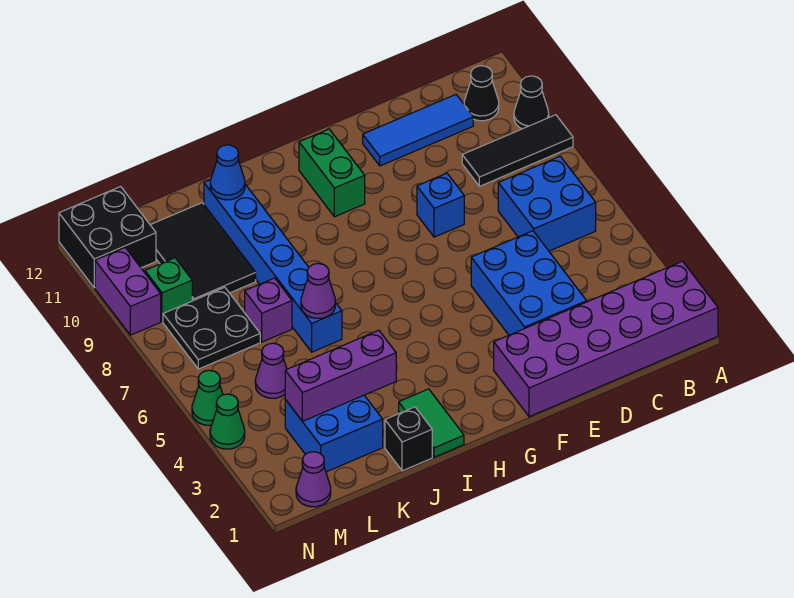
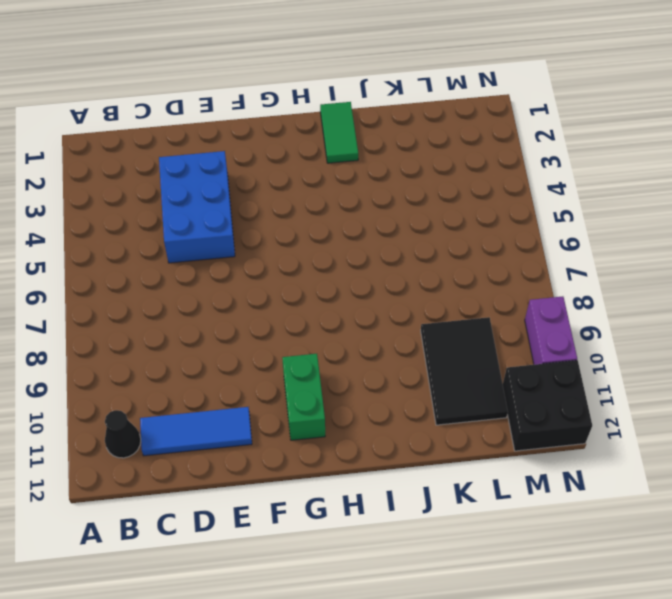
none -> purple brick A1:F2 level 1
none -> black tile A9:C9 level 1
none -> black cone A10 level 1

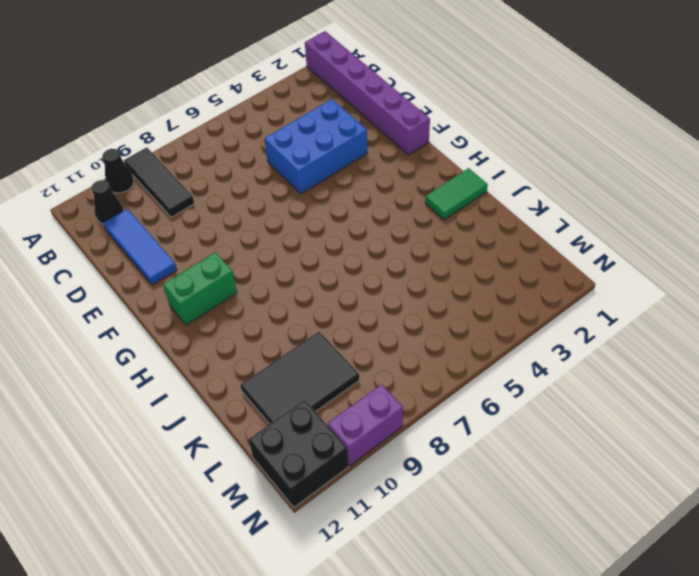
purple brick A1:F1 level 1 -> purple brick A1:F2 level 1
none -> blue brick B6:C7 level 1
none -> blue brick E8 level 1
none -> black brick J1 level 1

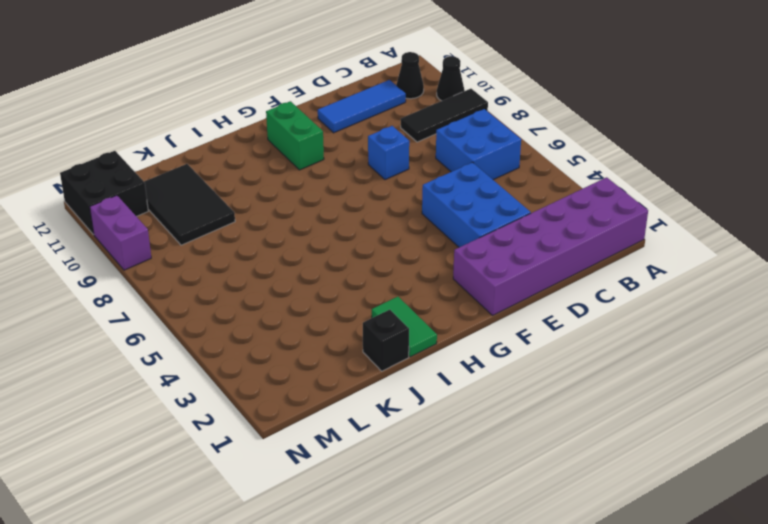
none -> blue brick J6:J11 level 1
none -> blue brick K2:L3 level 1
none -> purple brick K7 level 1

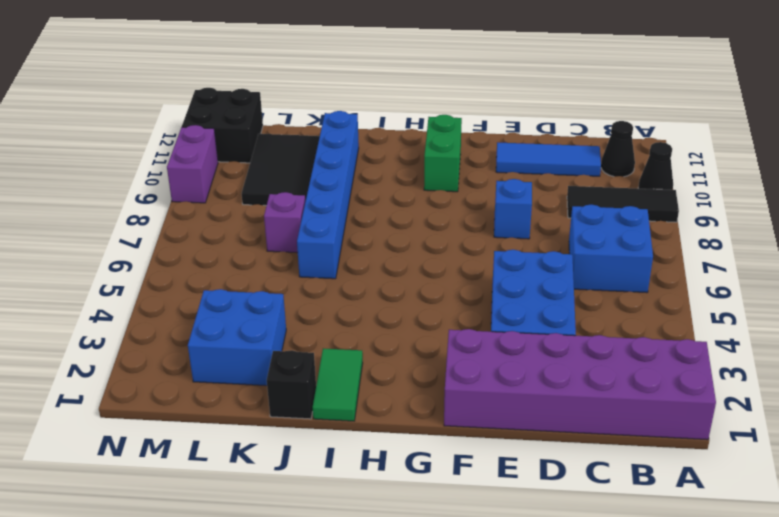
none -> purple cone L5 level 1
none -> black plate L7:M8 level 1
none -> purple cone M1 level 1

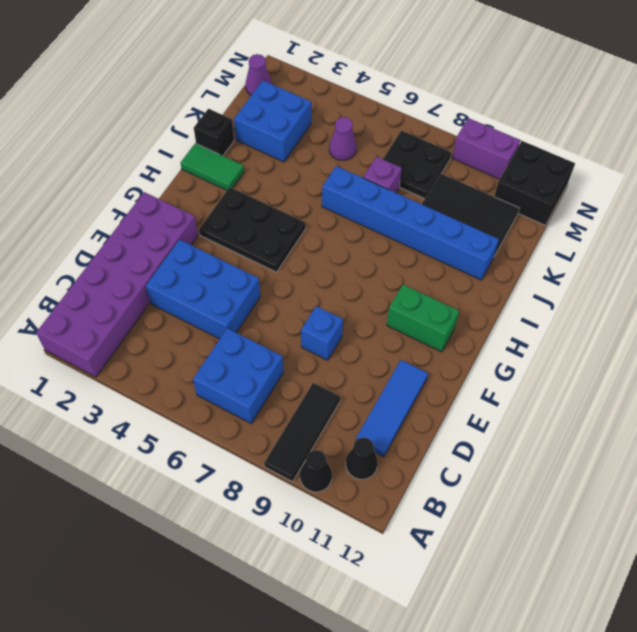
black plate G3:H5 level 1 -> none
none -> green brick M9 level 1
none -> green cone N4 level 1
none -> green cone N5 level 1

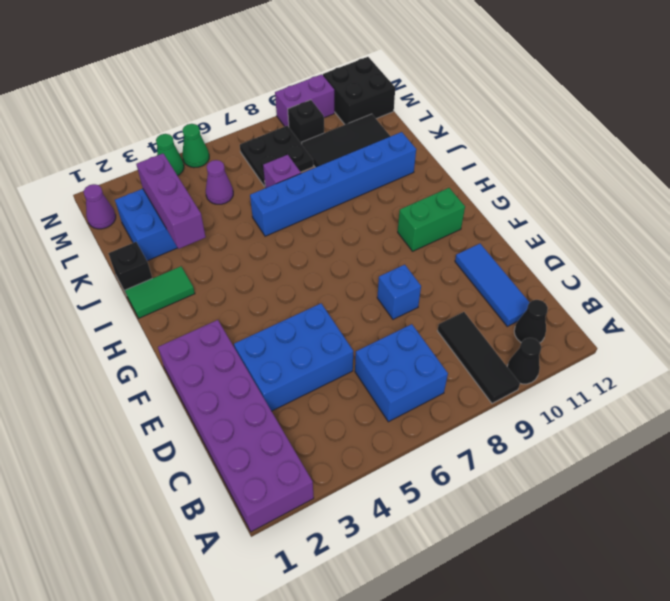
black brick M9 level 1 -> green brick M9 level 1
none -> purple cone J6 level 2
none -> blue cone J11 level 2

